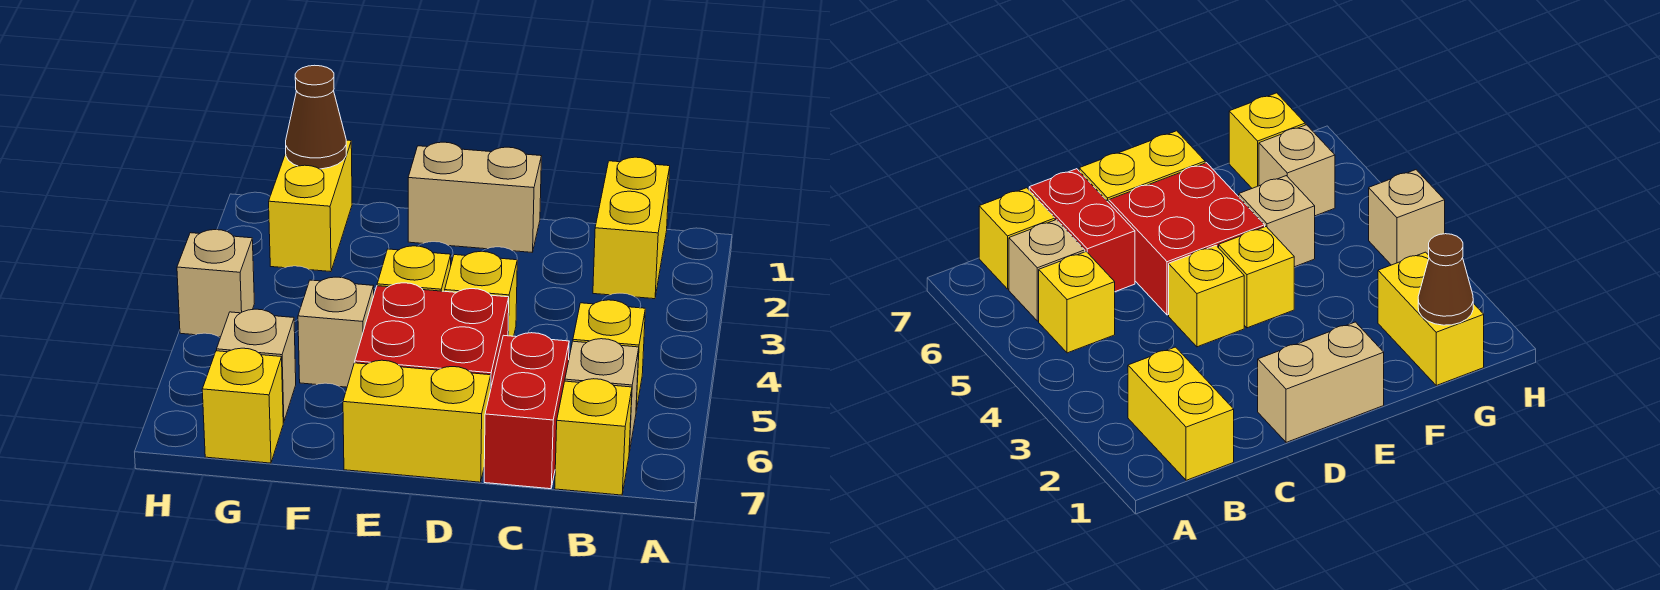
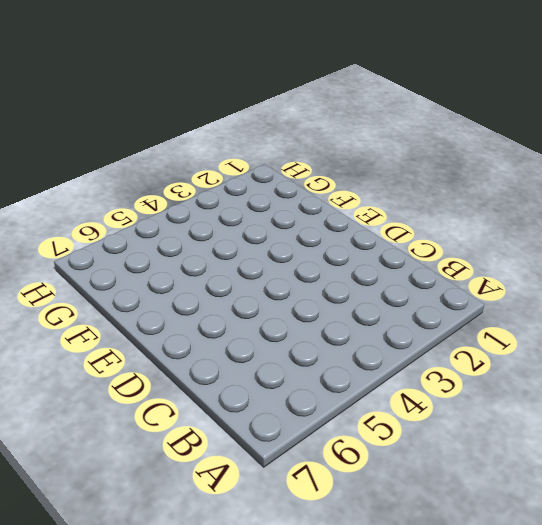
none -> yellow brick B1:B2 level 1
none -> yellow brick B5 level 1
none -> tan brick B6 level 1

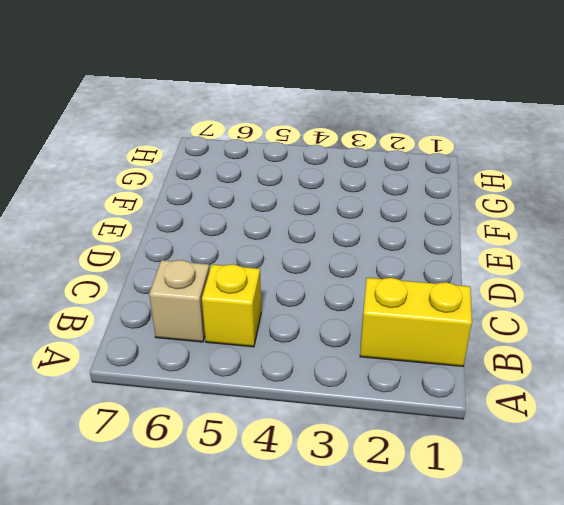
none -> yellow brick B7 level 1
none -> red brick C6:C7 level 1
none -> tan brick D1:E1 level 1

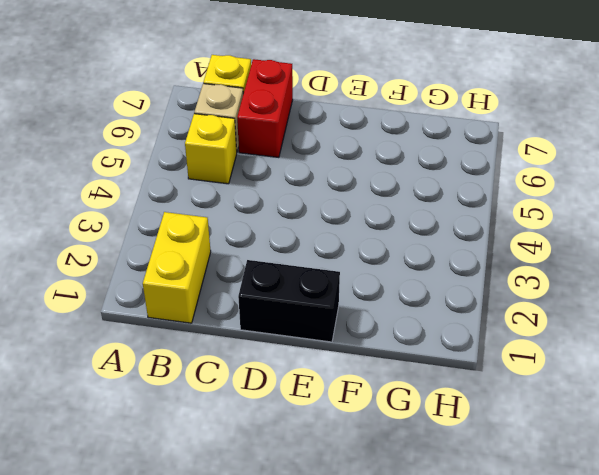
black brick D1:E1 level 1 -> tan brick D1:E1 level 1
none -> yellow brick D4 level 1
none -> red brick D5:E6 level 1
none -> yellow brick D7:E7 level 1

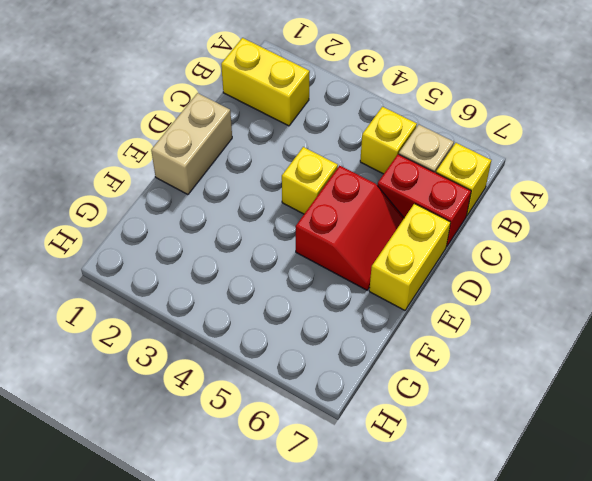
red slope D5:E6 level 1 top 5 -> red brick D5:E6 level 1
none -> yellow brick E4 level 1
none -> tan brick F5 level 1
none -> yellow brick G1:G2 level 1

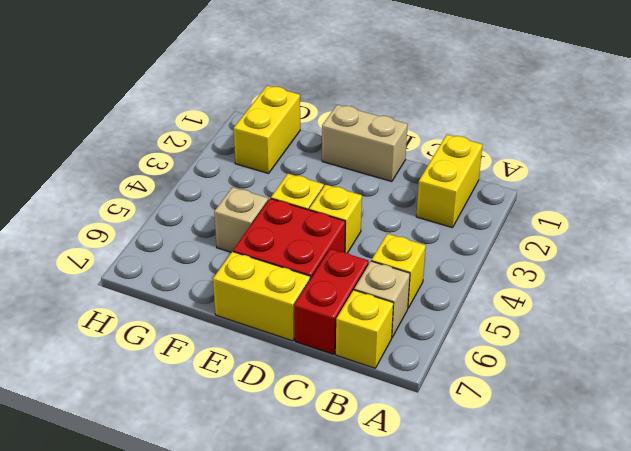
none -> tan brick G6 level 1
none -> yellow brick G7 level 1
none -> tan brick H4 level 1

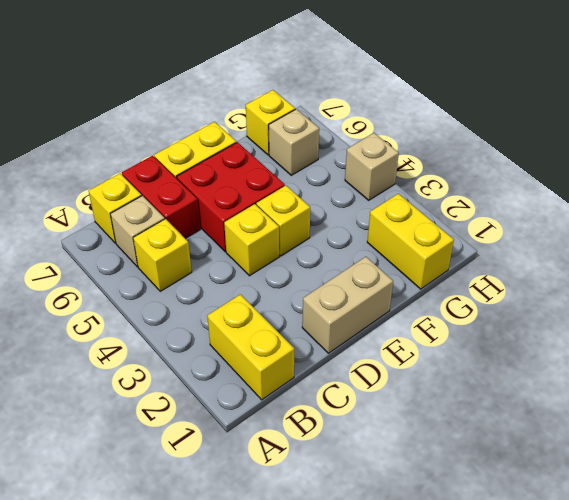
none -> tan brick F5 level 1
none -> brown cone G1 level 2

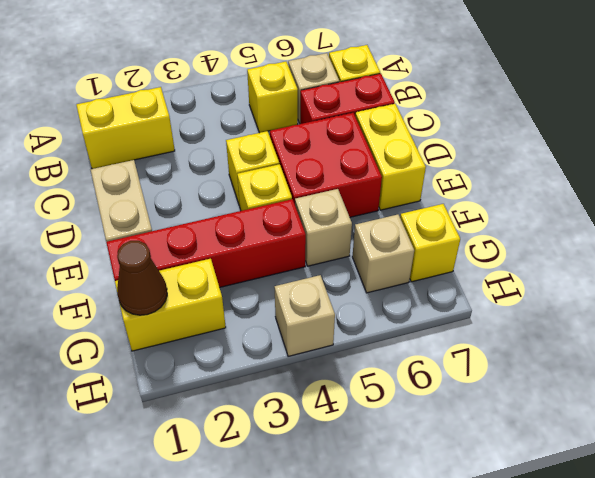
red brick F1:F4 level 1 -> none

